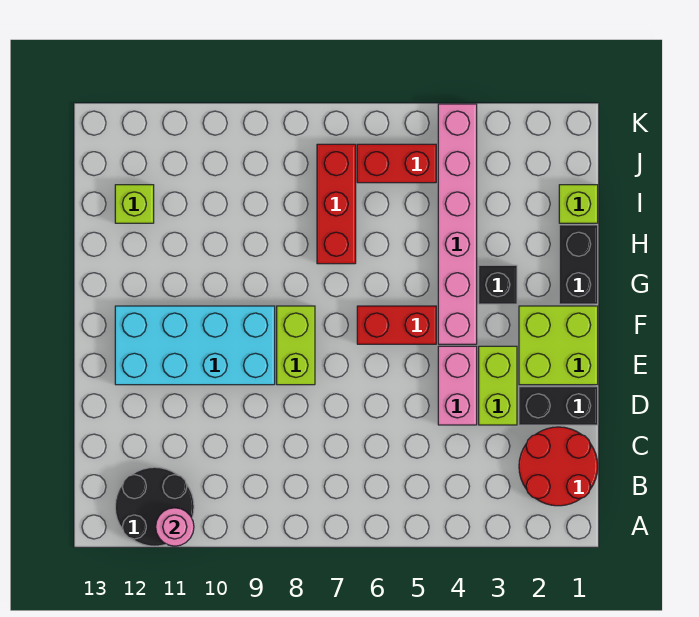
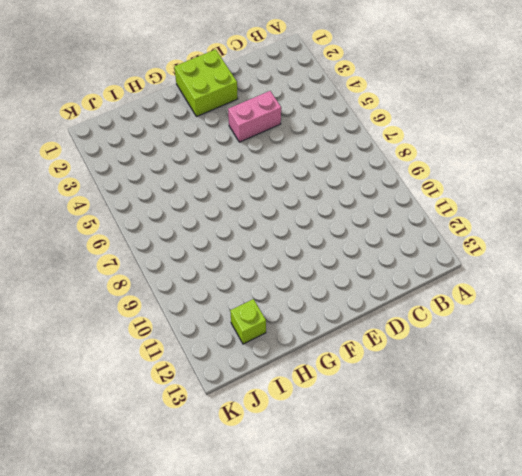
none -> black round brick A11:B12 level 1
none -> red round brick B1:C2 level 1
none -> black brick D1:D2 level 1

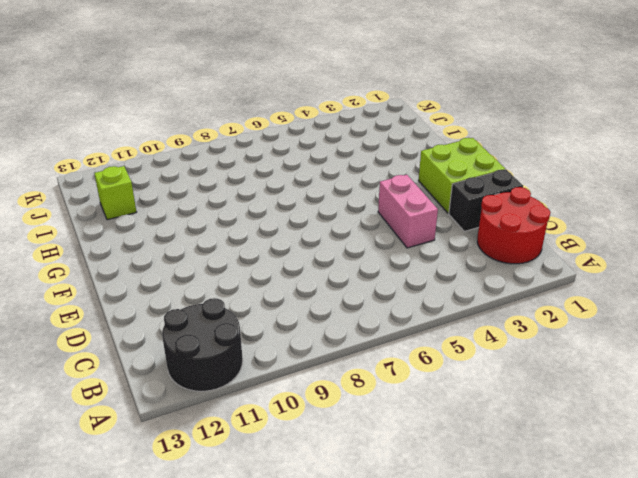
none -> lime brick D3:E3 level 1
none -> lime brick E8:F8 level 1
none -> cyan brick E9:F12 level 1

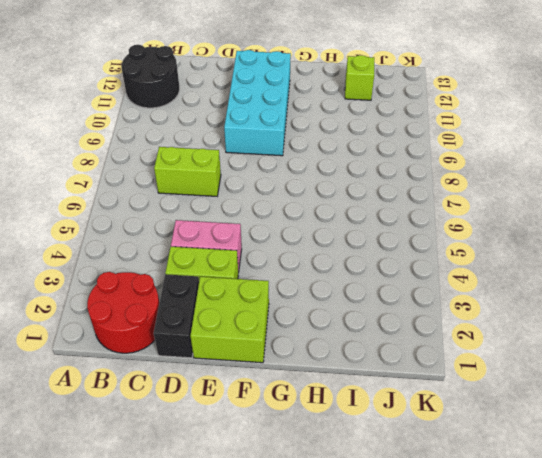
lime brick C7:D7 level 1 -> lime brick E8:F8 level 1
none -> pink brick F4:K4 level 1
none -> red brick F5:F6 level 1
none -> black brick G1:H1 level 1

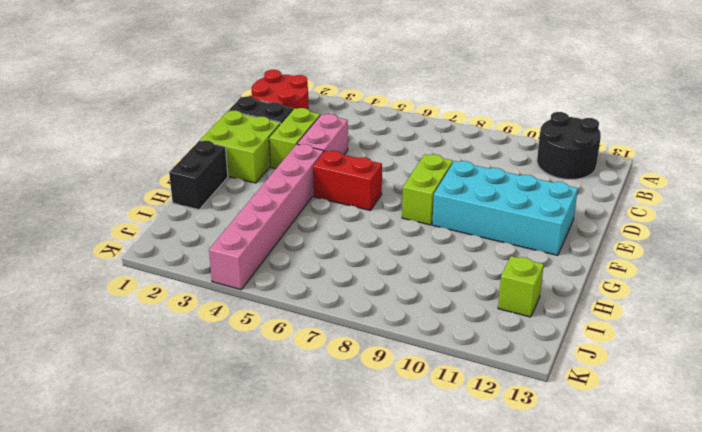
none -> black brick G3 level 1
none -> red brick H7:J7 level 1
none -> lime brick I1 level 1

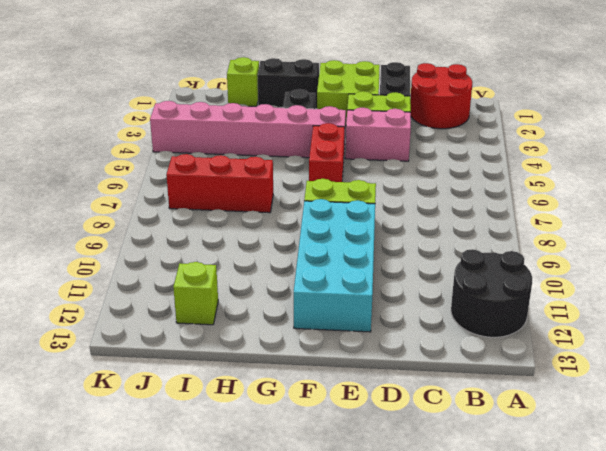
none -> red brick J5:J6 level 1
none -> pink round brick A11 level 2

